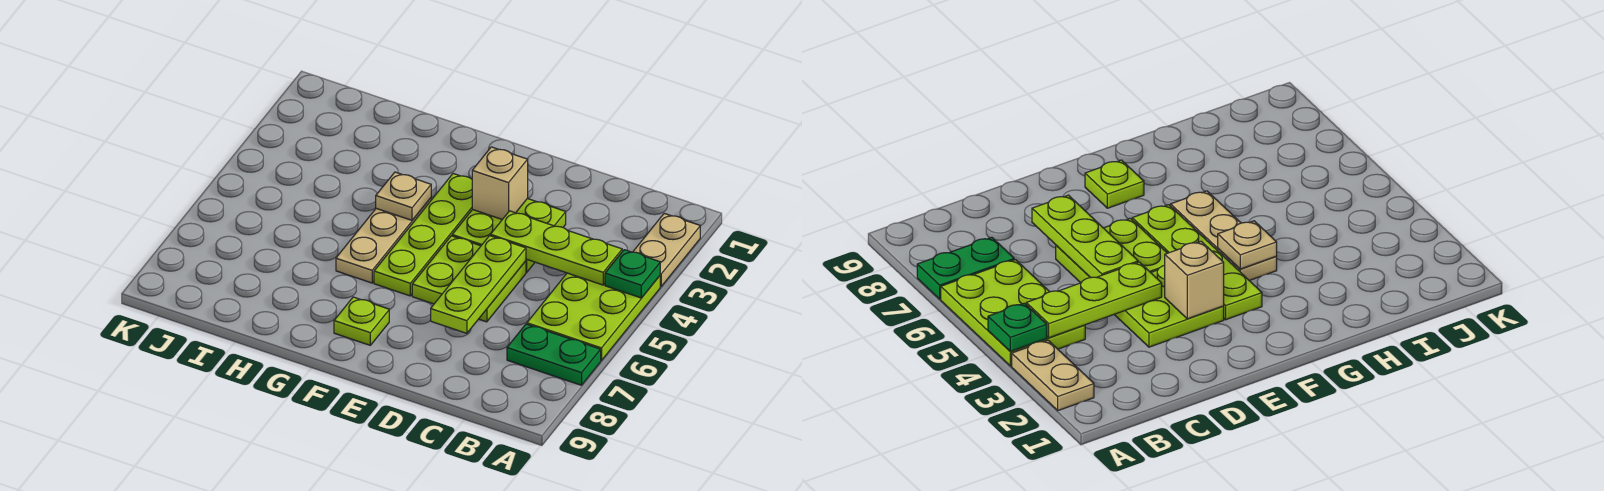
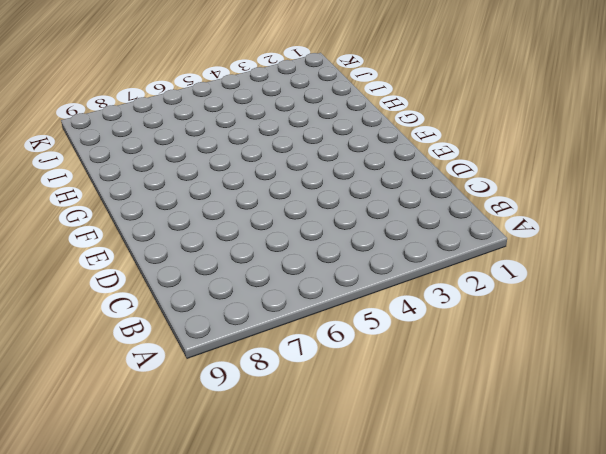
none -> tan plate A2:A3 level 1
none -> lime plate A4:B6 level 1
none -> green plate A7:B7 level 1

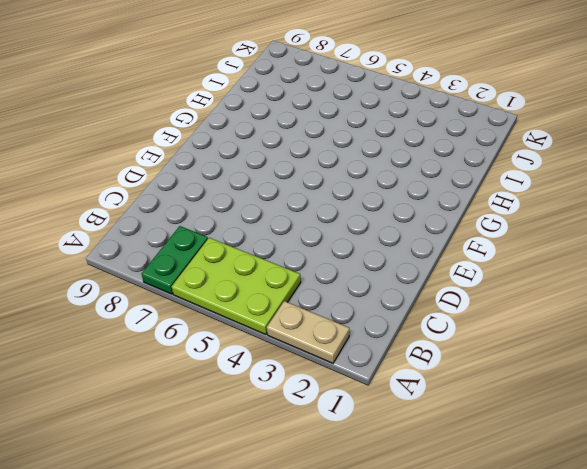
none -> lime plate D3:E4 level 1
none -> lime plate D5:E6 level 1
none -> lime plate F3:F6 level 1

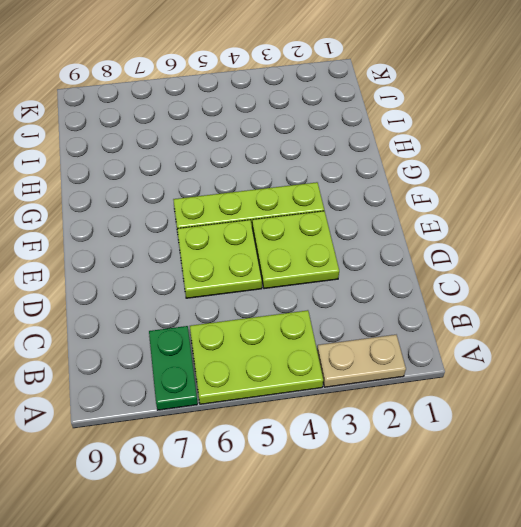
none -> lime plate F8 level 1
none -> tan plate G4:G6 level 1
none -> green plate A4 level 2

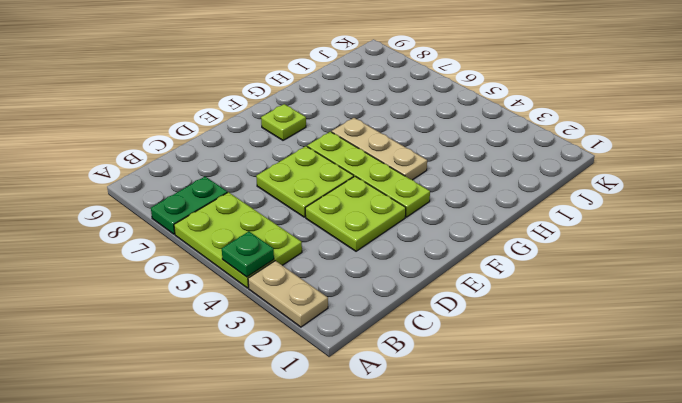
none -> lime plate B4:D4 level 2
none -> lime plate D5:D7 level 2
none -> tan brick E3 level 2

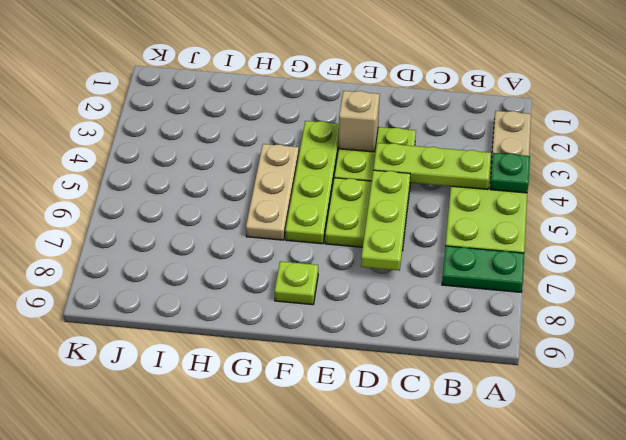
none -> tan plate G4 level 2

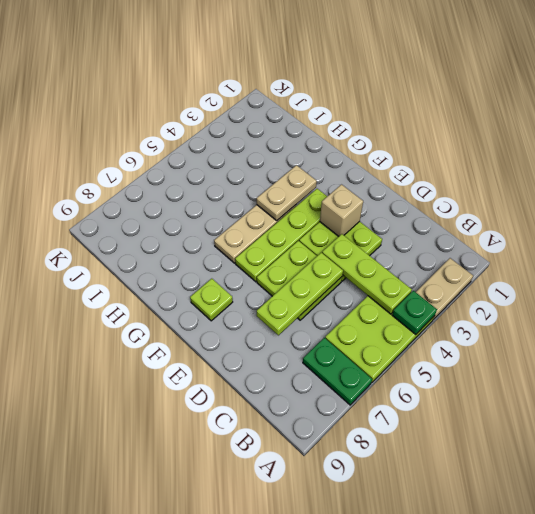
tan plate G3:G4 level 2 -> tan plate G4 level 2

